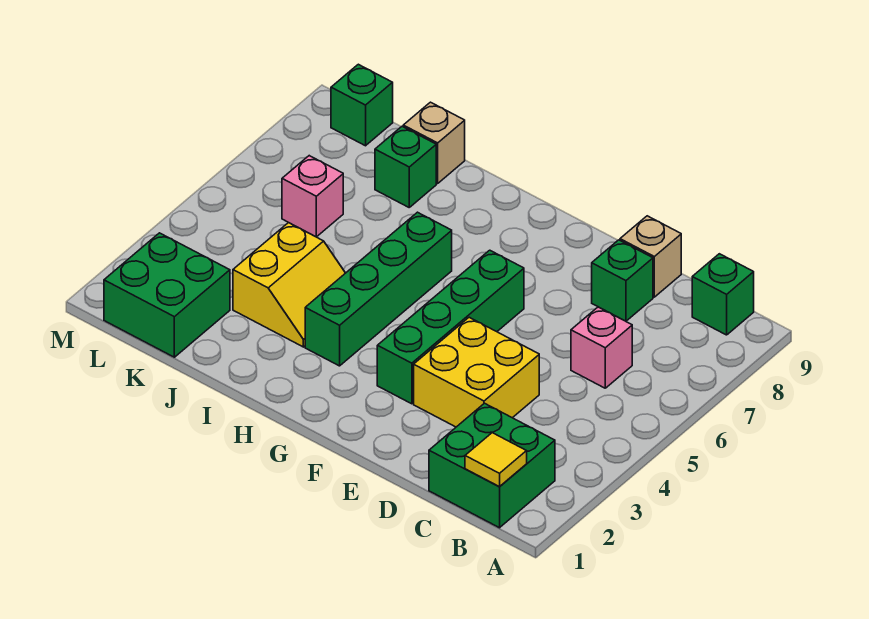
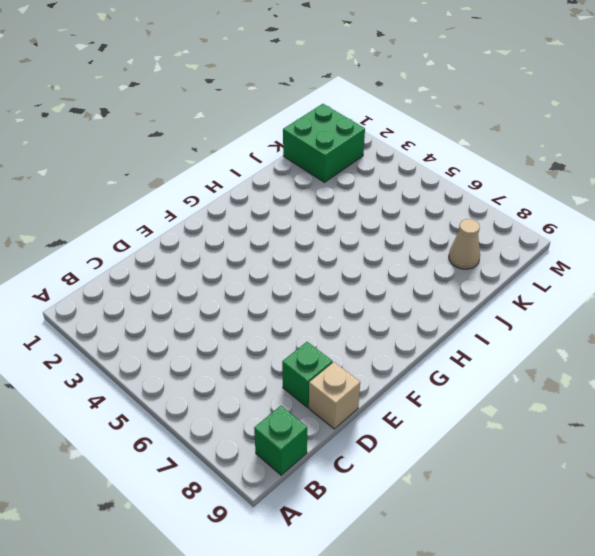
tan cone K8 level 1 -> none
none -> green brick B1:C2 level 1
none -> pink brick C6 level 1
none -> yellow brick D3:E4 level 1

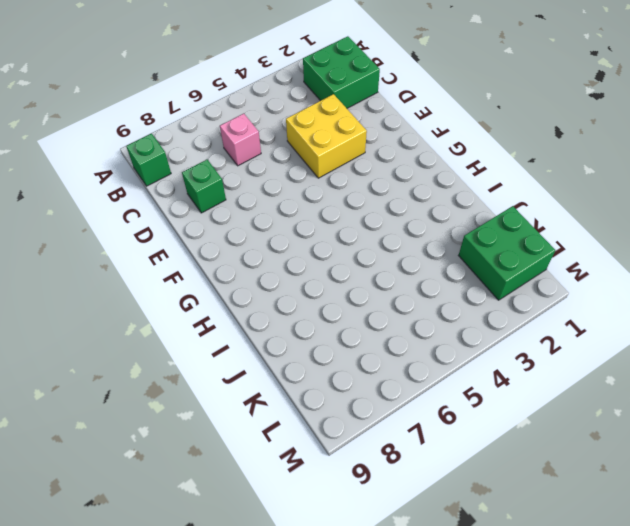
none -> tan brick D9 level 1
none -> green brick F3:F6 level 1
none -> green brick H3:H6 level 1

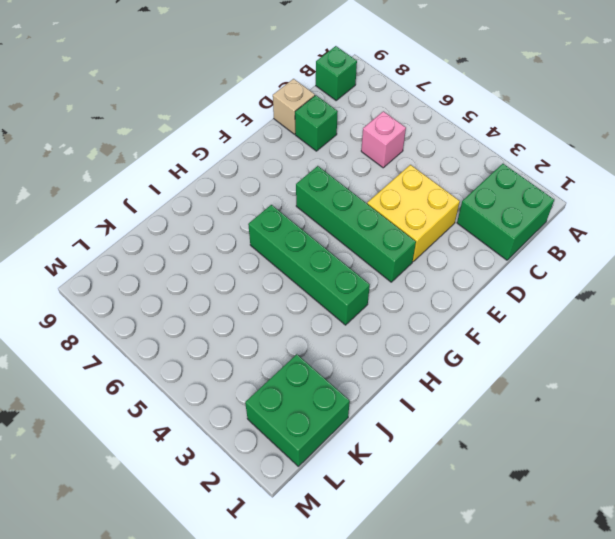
none -> yellow slope I3:J4 level 1 top J
none -> green brick J8 level 1
none -> tan brick J9 level 1

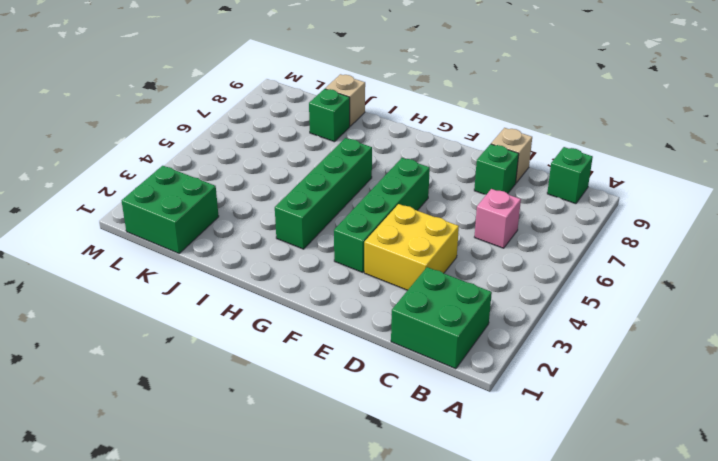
none -> yellow slope I3:J4 level 1 top J
none -> pink brick K6 level 1
none -> green brick L9 level 1

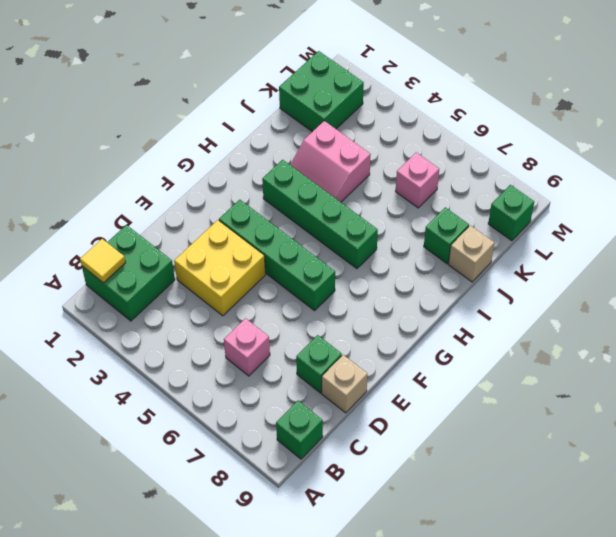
pink slope I3:J4 level 1 top J -> yellow slope I3:J4 level 1 top J

